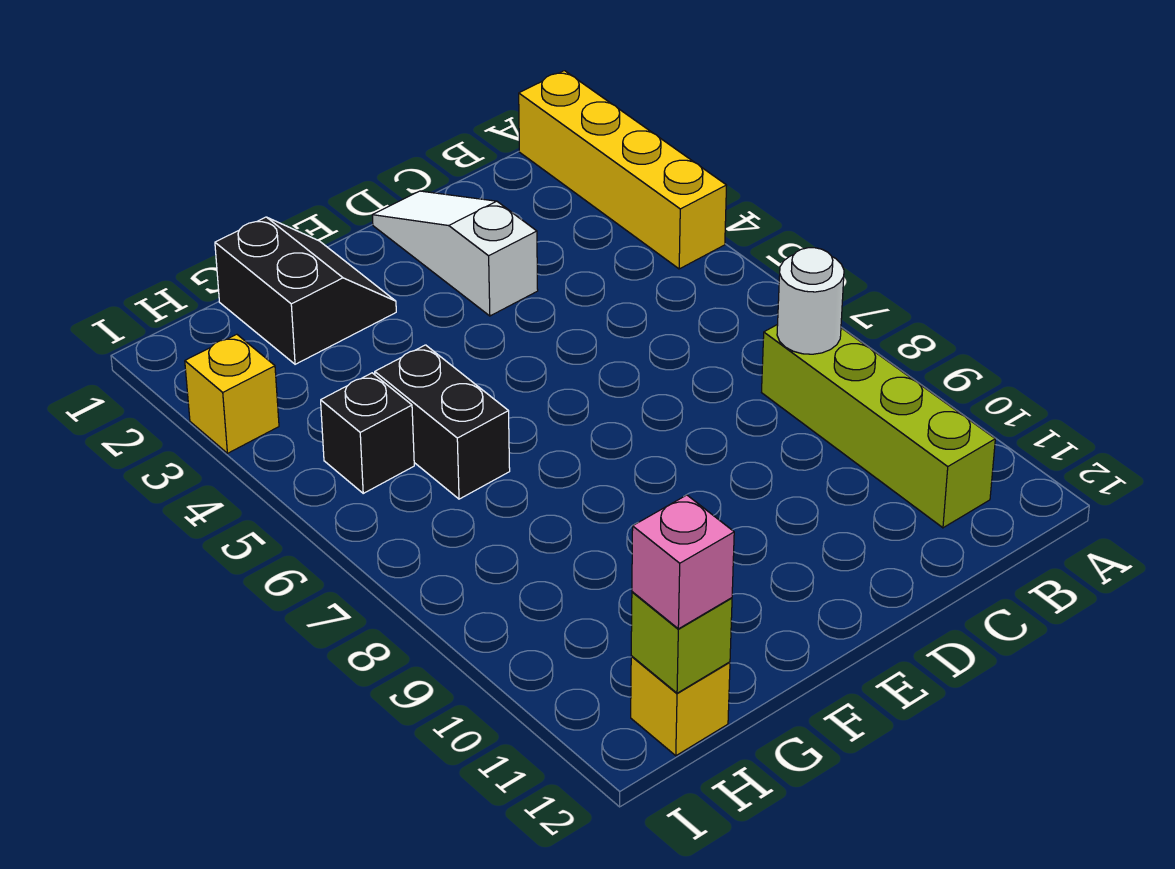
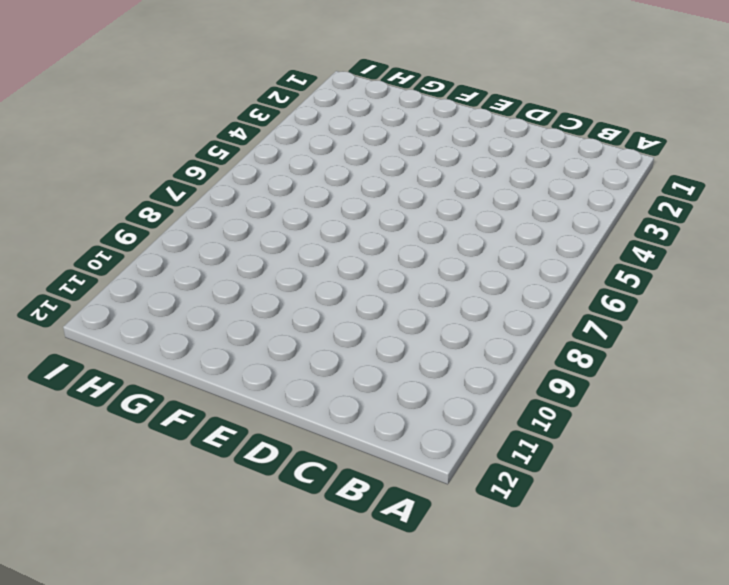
none -> yellow brick A1:A4 level 1
none -> lime brick B8:B11 level 1

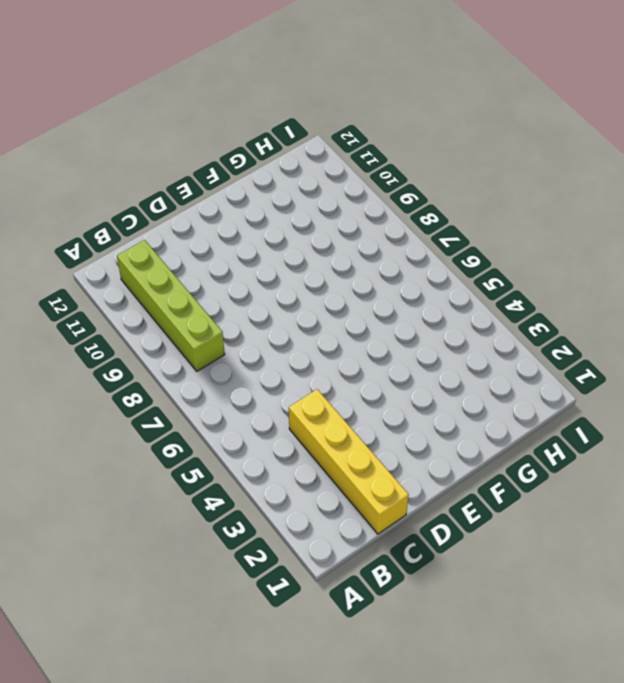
yellow brick C1:C4 level 1 -> yellow brick A1:A4 level 1
none -> white slope D1:D3 level 1 top 3
none -> black slope F1:G2 level 1 top G

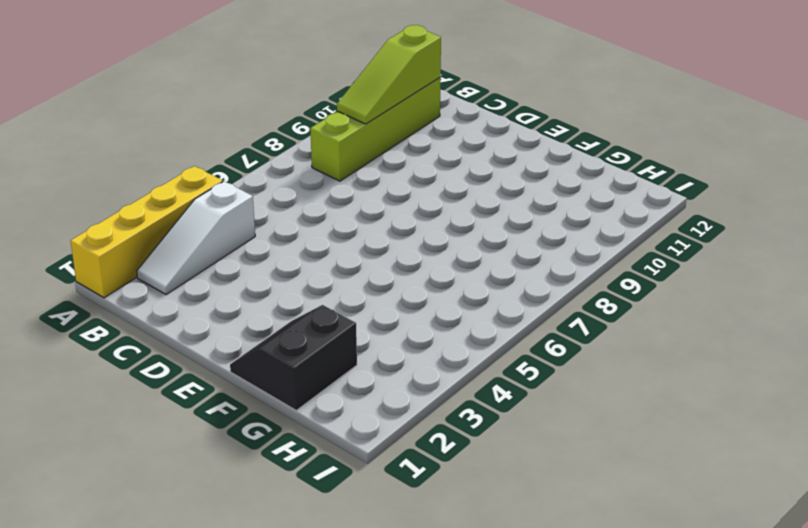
white slope B2:B4 level 1 top 4 -> white slope D1:D3 level 1 top 3
lime slope B9:B11 level 2 top 11 -> none
none -> black brick G5:G6 level 1
none -> black brick H5 level 1

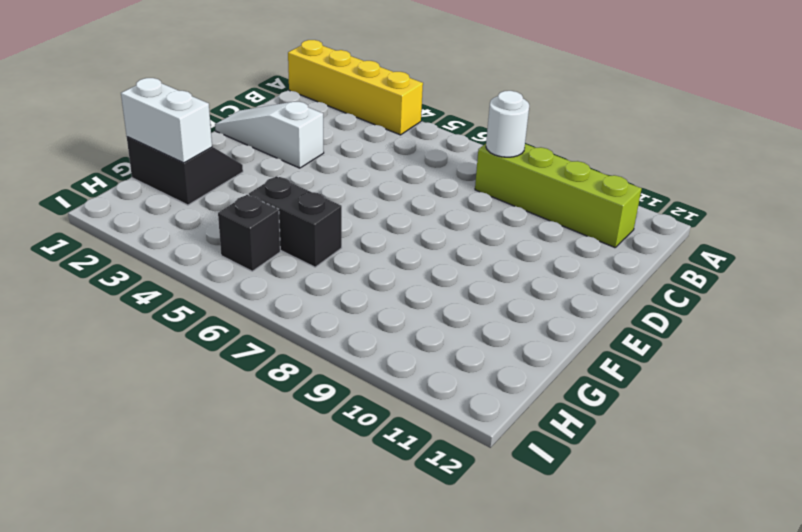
white brick G1:G2 level 2 -> none
none -> yellow brick H12 level 1
none -> yellow brick I3 level 1

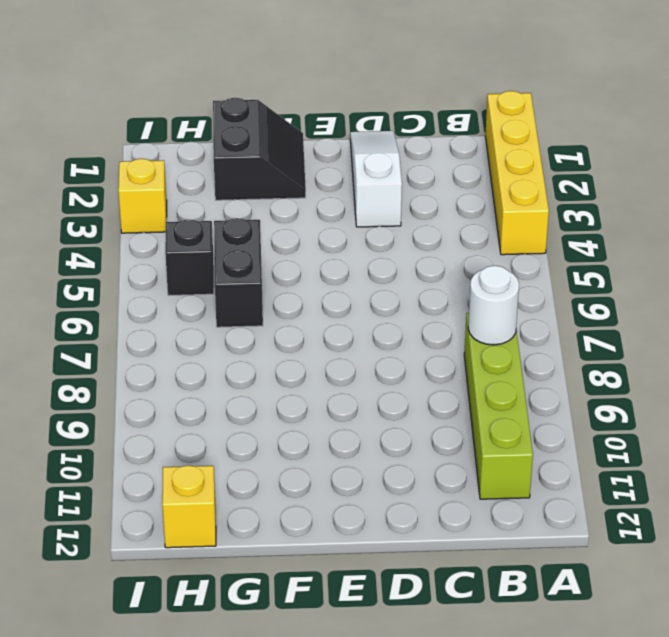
none -> lime brick H12 level 2
none -> pink brick H12 level 3

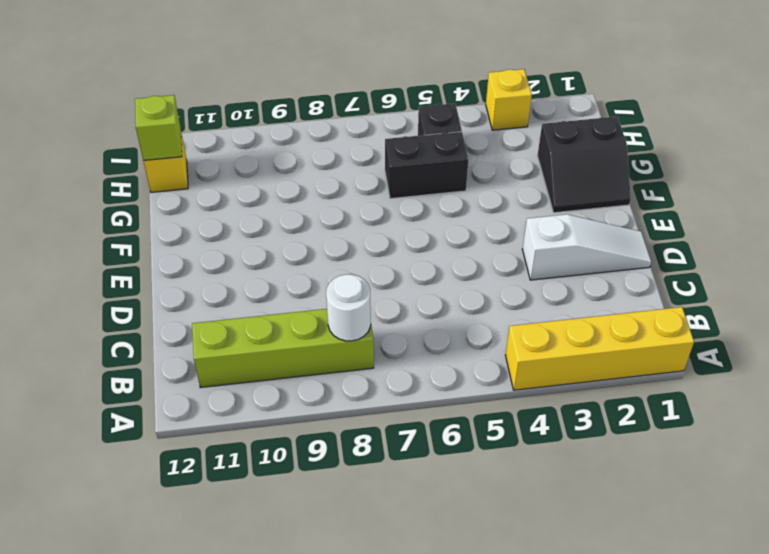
none -> pink brick H12 level 3

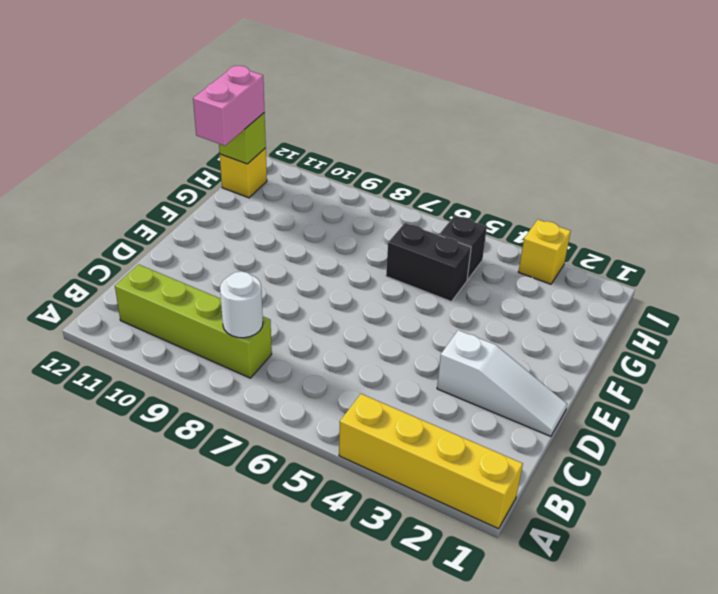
pink brick G12:H12 level 3 -> pink brick H12 level 3
none -> black slope F1:G2 level 1 top G

